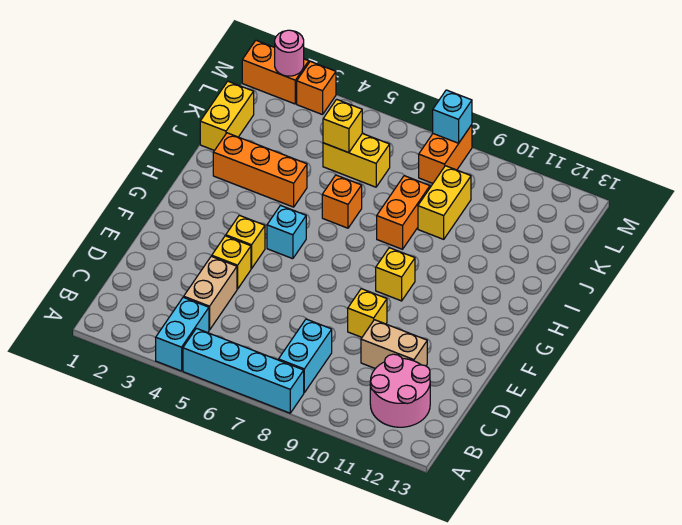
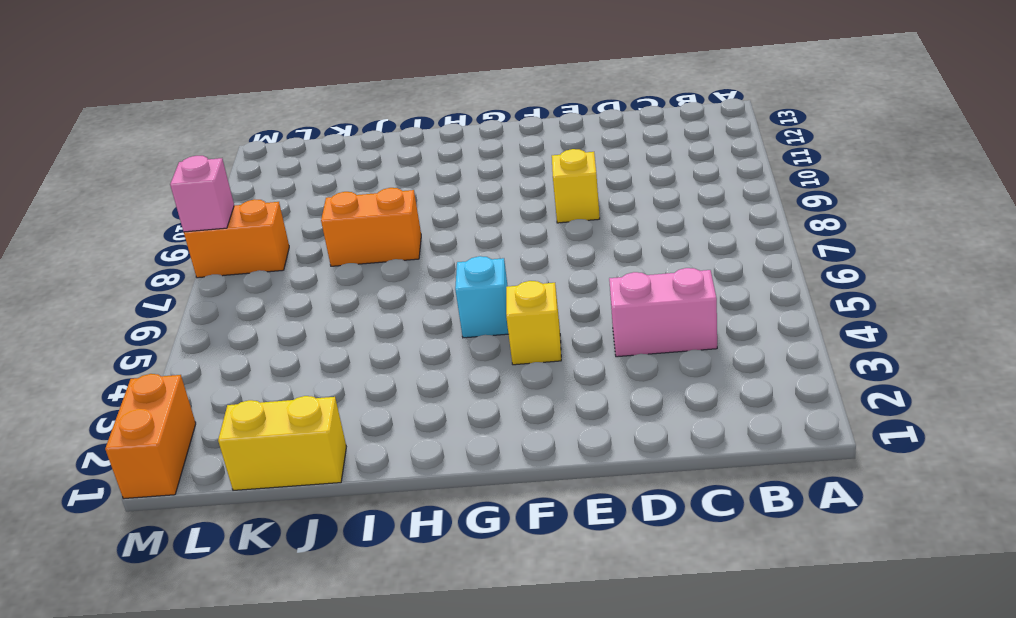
pink brick C4:D4 level 1 -> tan brick C4:D4 level 1
pink brick M8 level 2 -> cyan brick M8 level 2
none -> cyan brick A4:B4 level 1
none -> cyan brick A5:A8 level 1
none -> cyan brick B8:C8 level 1

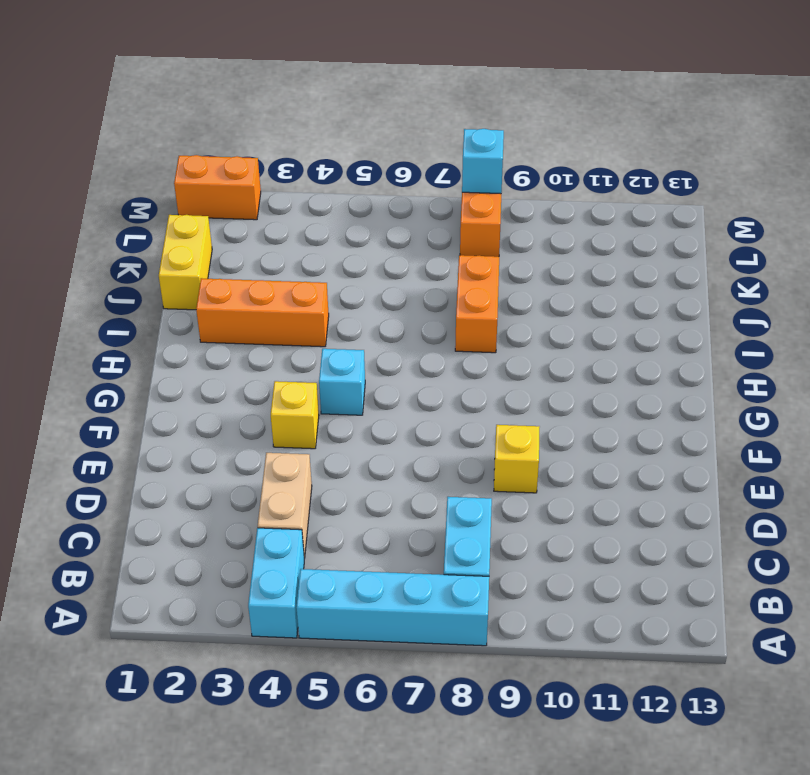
none -> pink round brick B11:C12 level 1
none -> tan brick D10:D11 level 1
none -> yellow brick E4 level 1

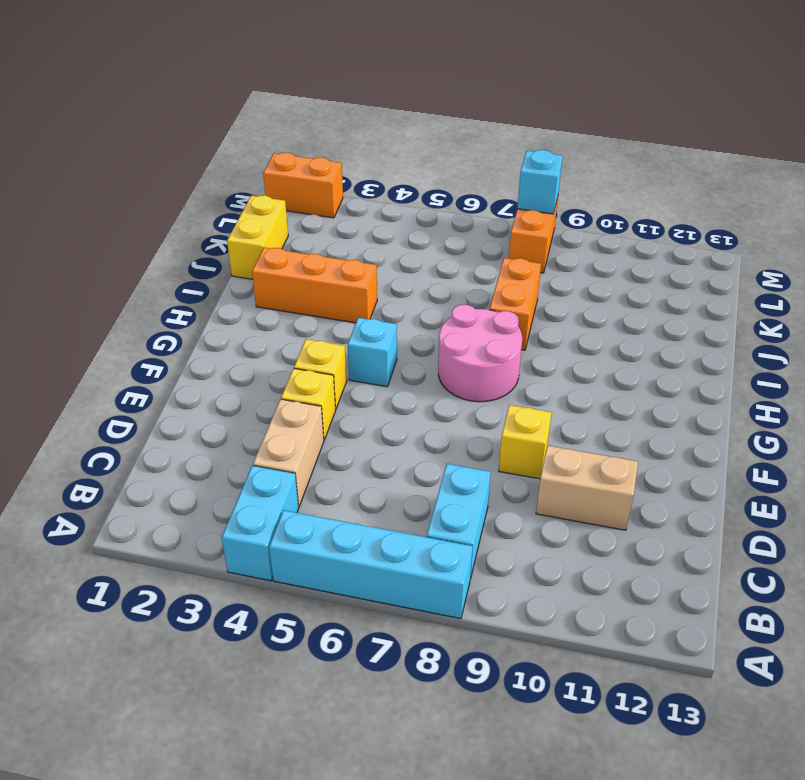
pink round brick G7:H8 level 1 -> pink round brick B11:C12 level 1
none -> yellow brick G9 level 1
none -> orange brick I6 level 1
none -> yellow brick J9:K9 level 1

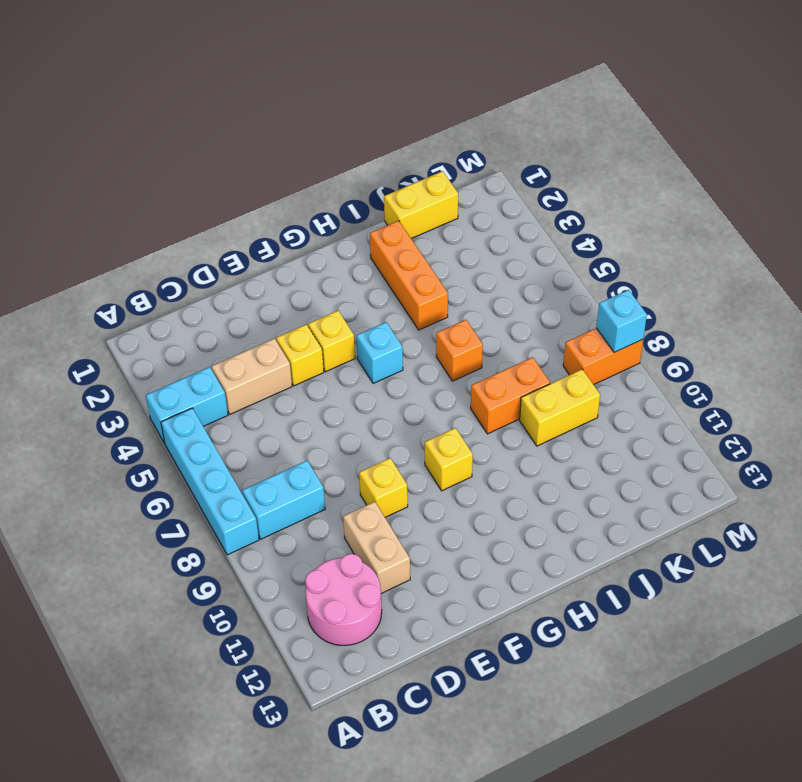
none -> yellow brick K5:K6 level 1
none -> orange brick M1:M2 level 1
none -> orange brick M3 level 1

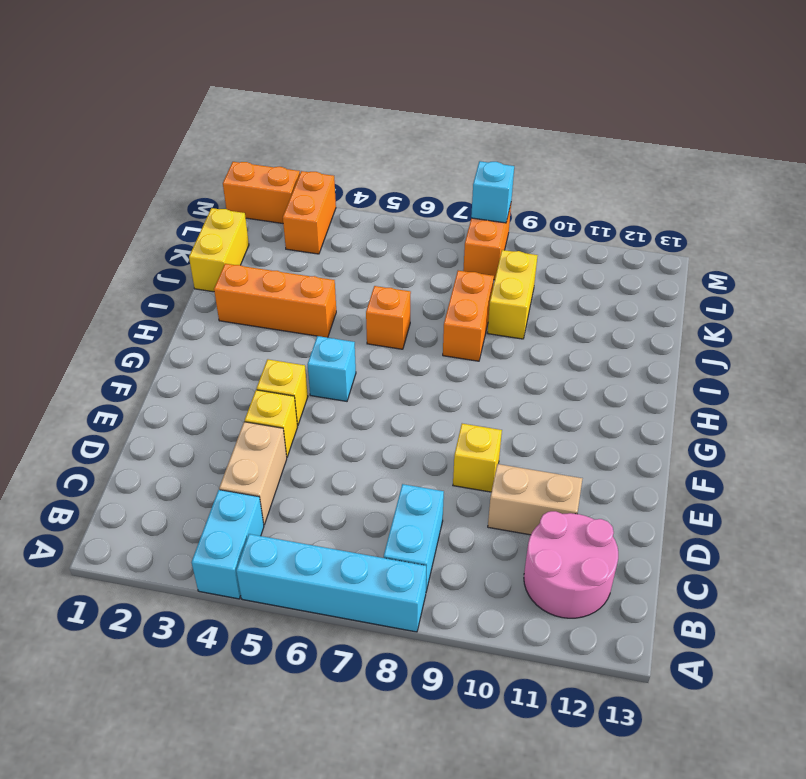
orange brick L3:M3 level 1 -> orange brick M3 level 1
none -> yellow brick G9 level 1
none -> yellow brick K5:K6 level 1
none -> yellow brick K5 level 2

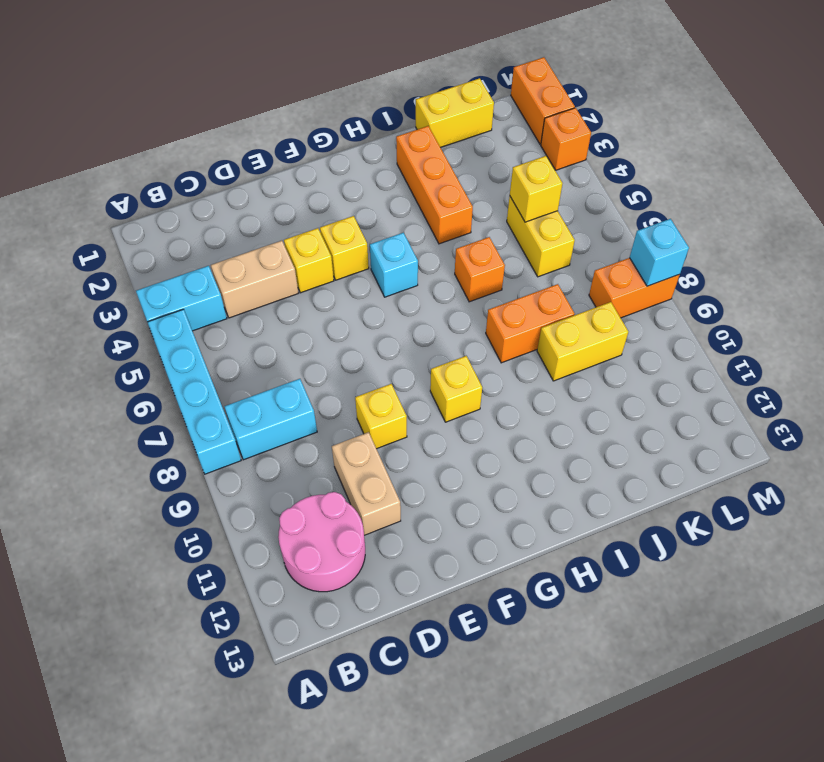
none -> pink round brick M2 level 2

